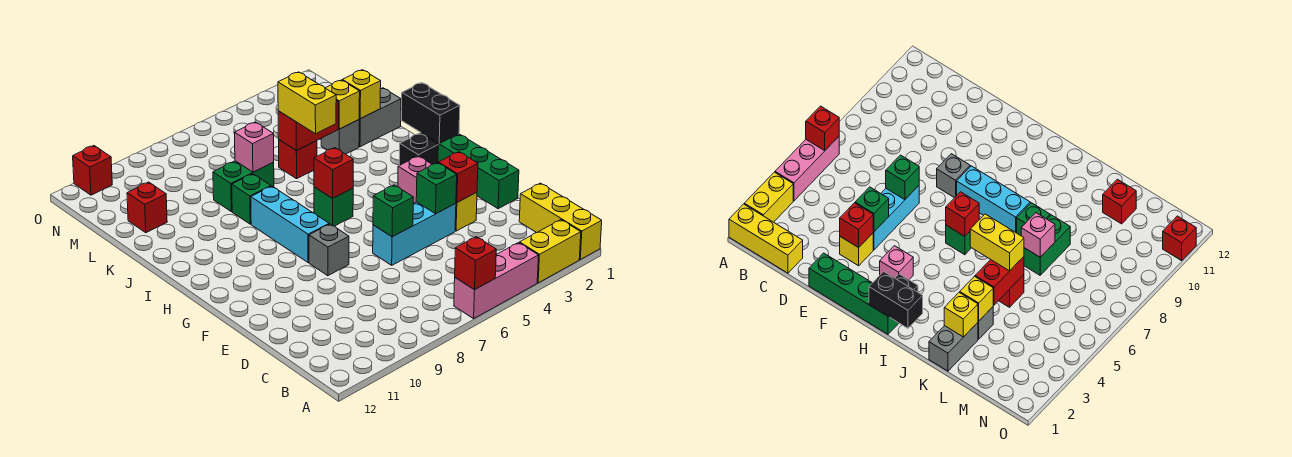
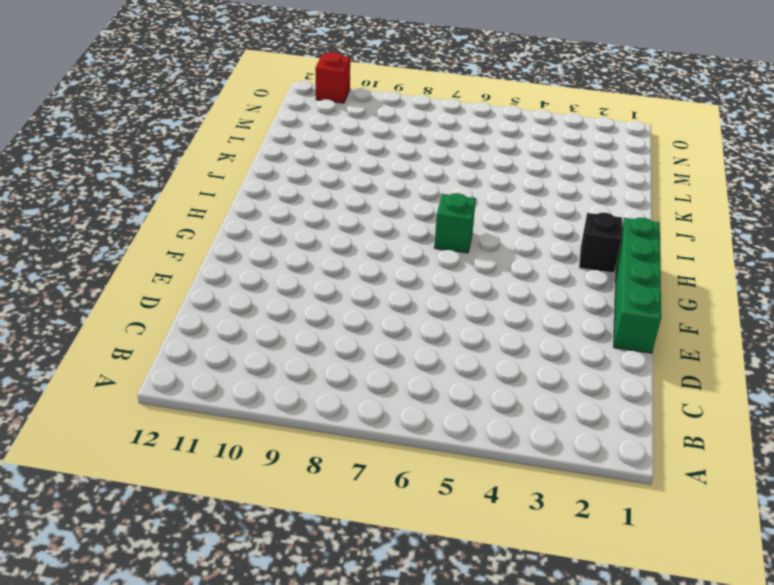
none -> yellow brick A1:C1 level 1
none -> yellow brick A2:A3 level 1
none -> pink brick A4:A6 level 1

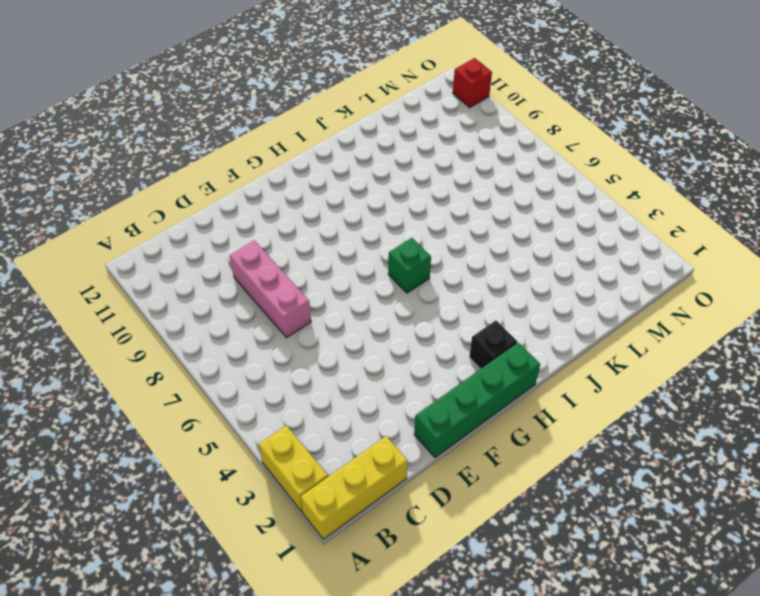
pink brick D7:D9 level 1 -> pink brick A4:A6 level 1
none -> yellow brick E3 level 1
none -> cyan brick E4:E6 level 1
none -> grey brick F8 level 1

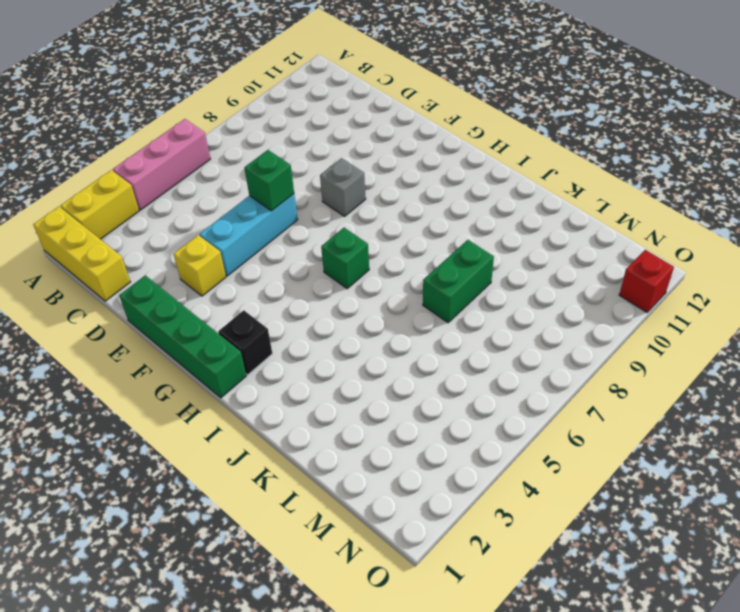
none -> pink brick G3 level 1
none -> cyan brick G8:I8 level 1
none -> green brick J8 level 1

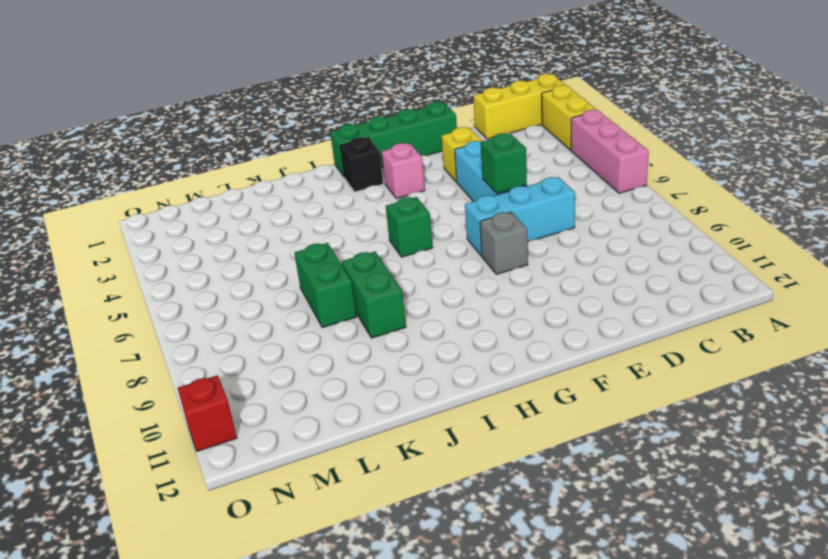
cyan brick D7:F7 level 1 -> cyan brick G8:I8 level 1
green brick J8:J9 level 1 -> green brick J8 level 1
none -> grey brick K1:K2 level 1
none -> grey brick K3 level 1
none -> red brick K5 level 1

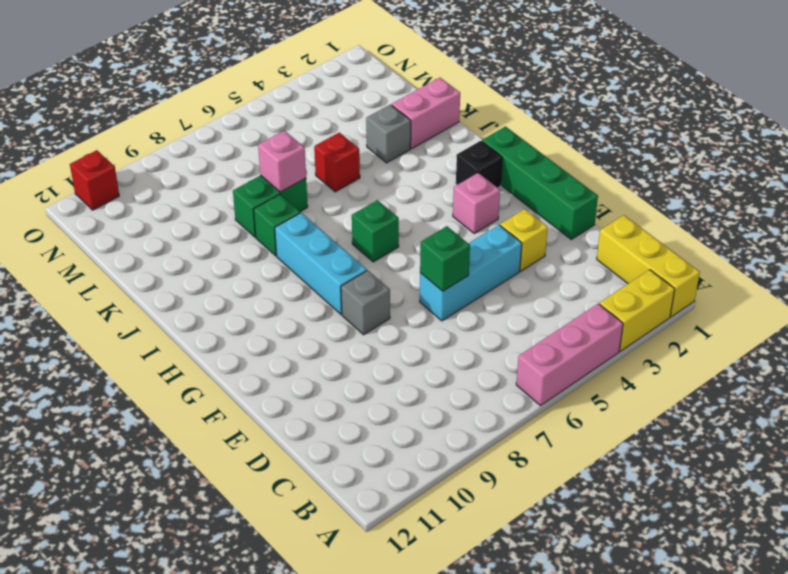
pink brick K1:K2 level 1 -> grey brick K1:K2 level 1
none -> red brick L11 level 1
none -> red brick A6 level 2
none -> red brick E3 level 2

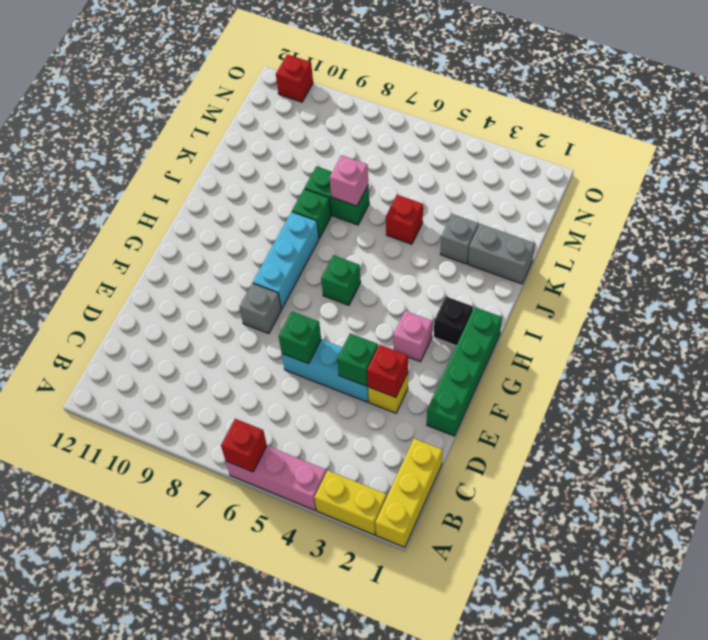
none -> red brick L11 level 1
none -> black brick H1:I1 level 2
none -> red brick H6 level 2

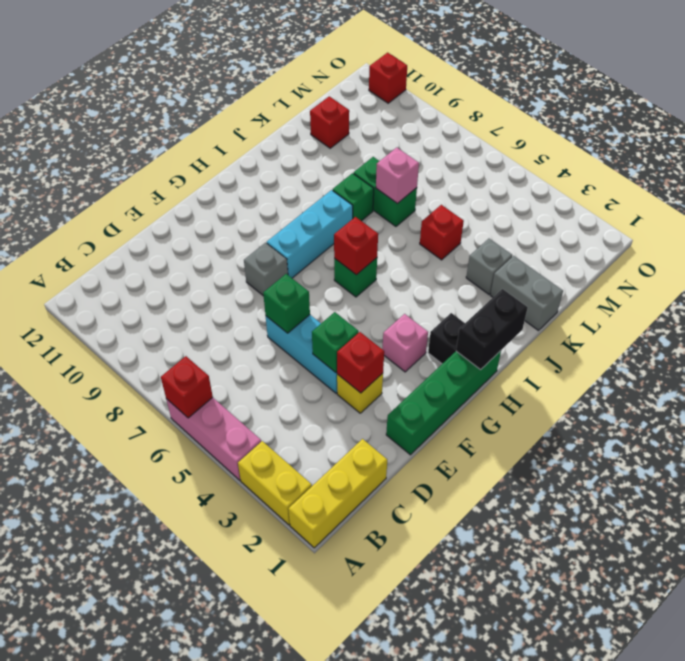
none -> yellow brick K2 level 2
none -> yellow brick K3 level 2
none -> red brick K4:K5 level 2

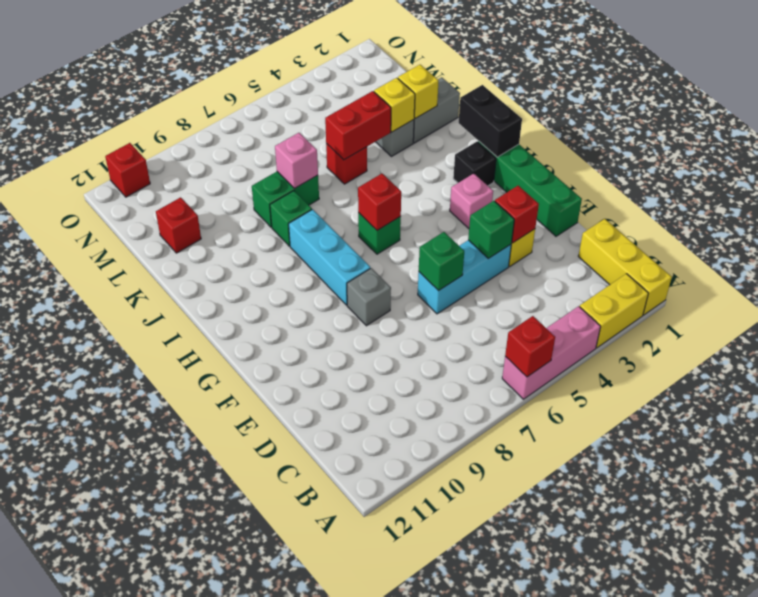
none -> yellow brick J5:K5 level 3

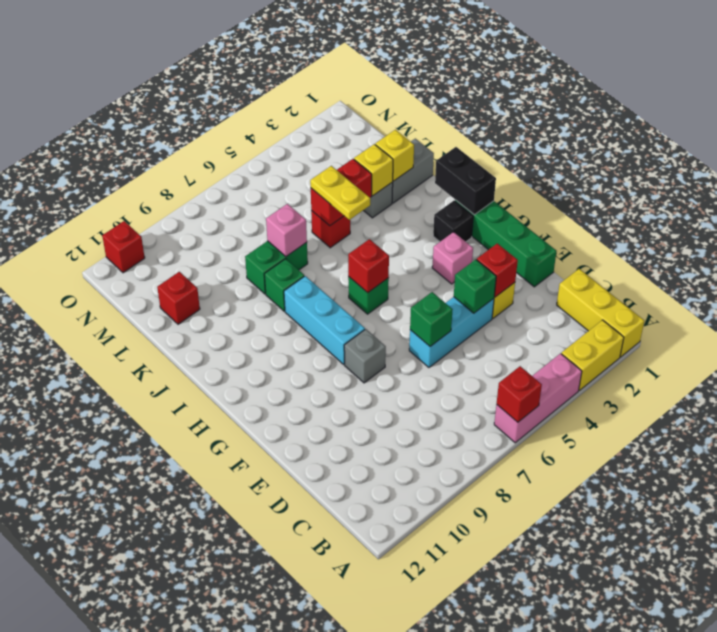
yellow plate J5:K5 level 3 -> yellow brick J5:K5 level 3

